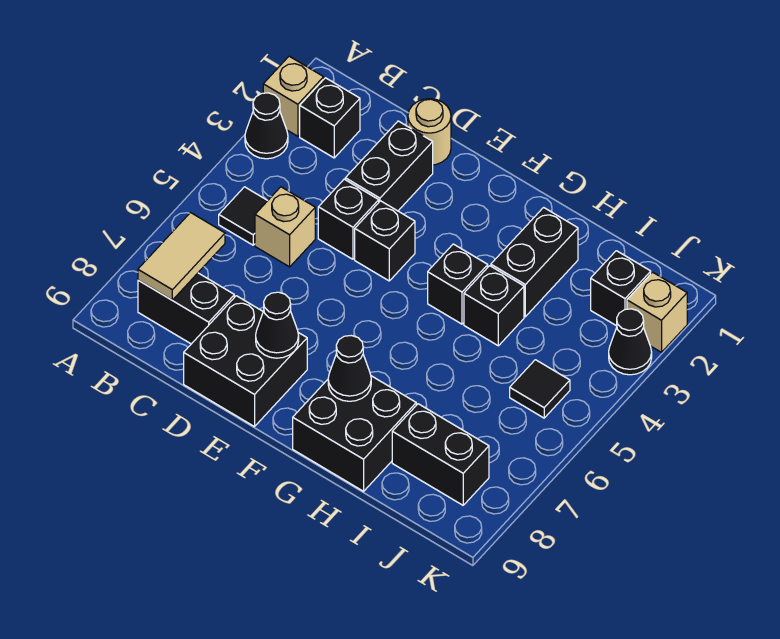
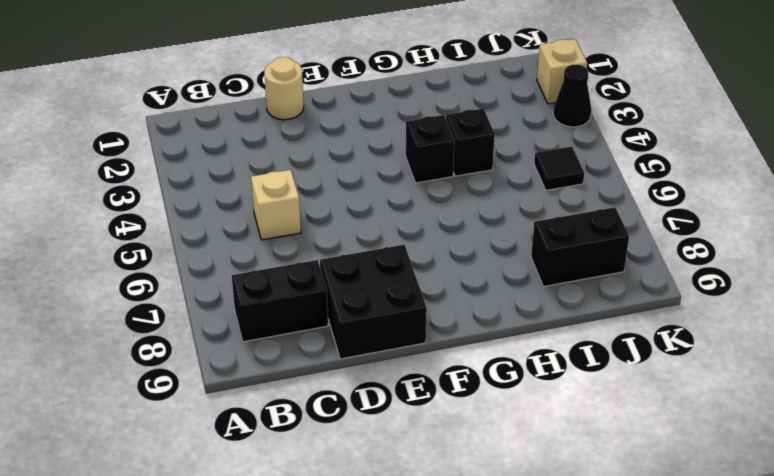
none -> tan brick A2 level 1
none -> black cone A3 level 1
none -> black brick B2 level 1

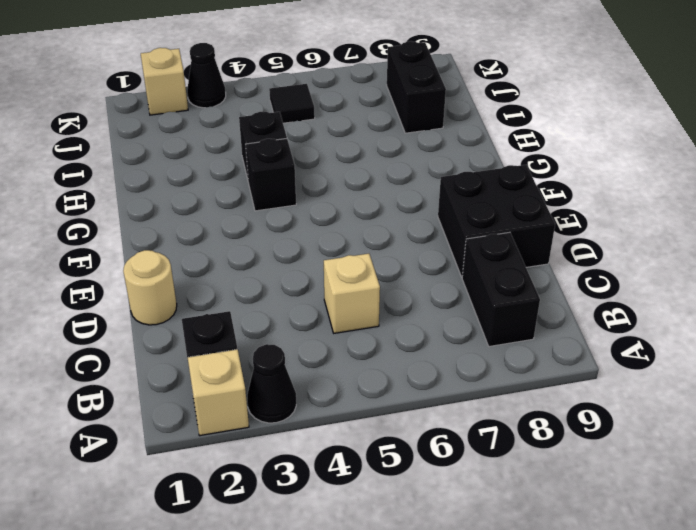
none -> black tile B5 level 1
none -> black brick D2:D3 level 1
none -> black brick D4 level 1

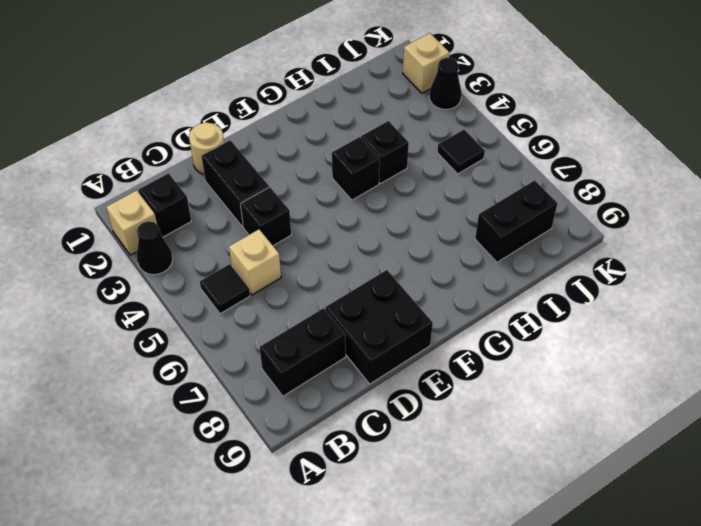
none -> black brick E4 level 1
none -> black brick G8:H9 level 1
none -> black brick H2:H3 level 1

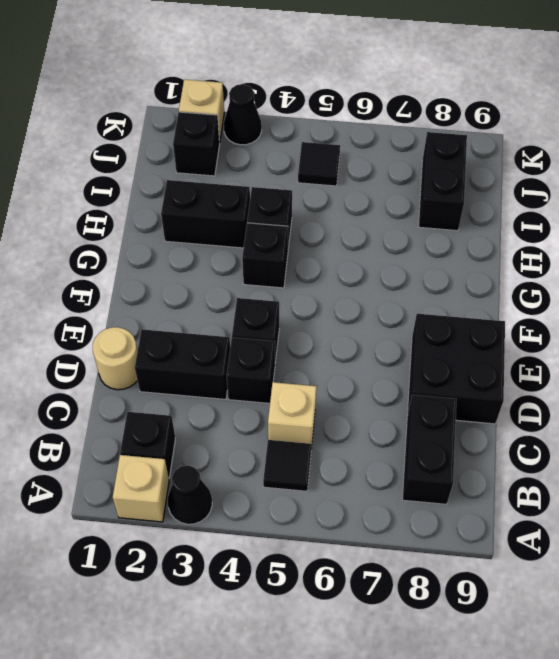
none -> black brick G8:H9 level 1
none -> tan tile B7:B8 level 2
none -> black cone E8 level 2

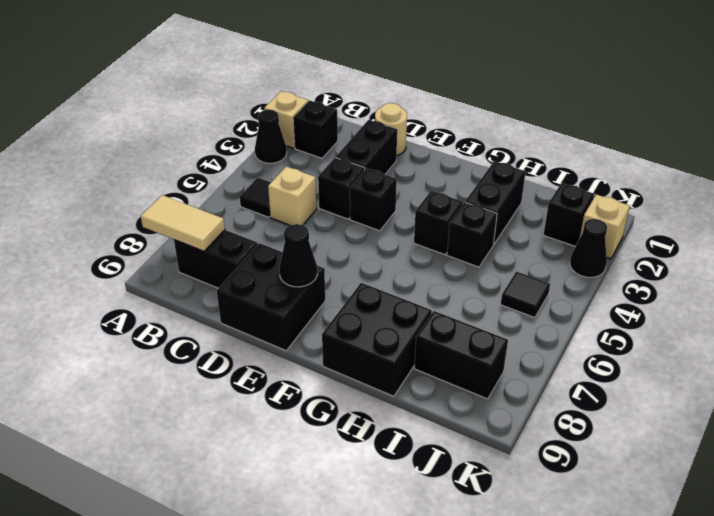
tan tile A8:B8 level 2 -> tan tile B7:B8 level 2
none -> black cone G8 level 2

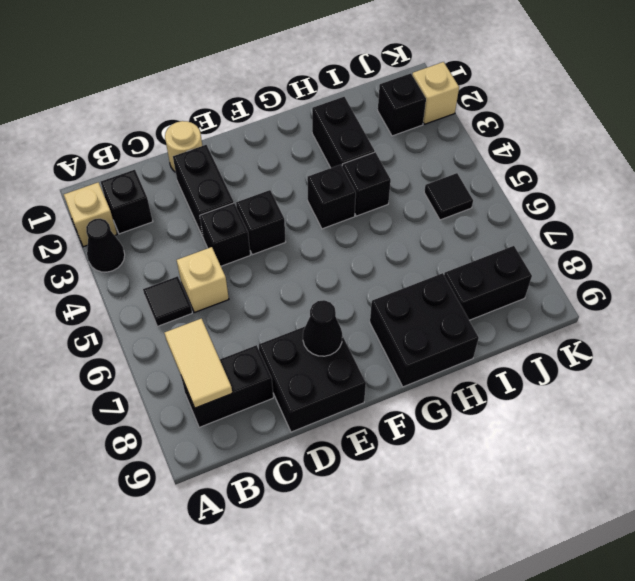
none -> black cone K3 level 1
none -> black cone G8 level 2

